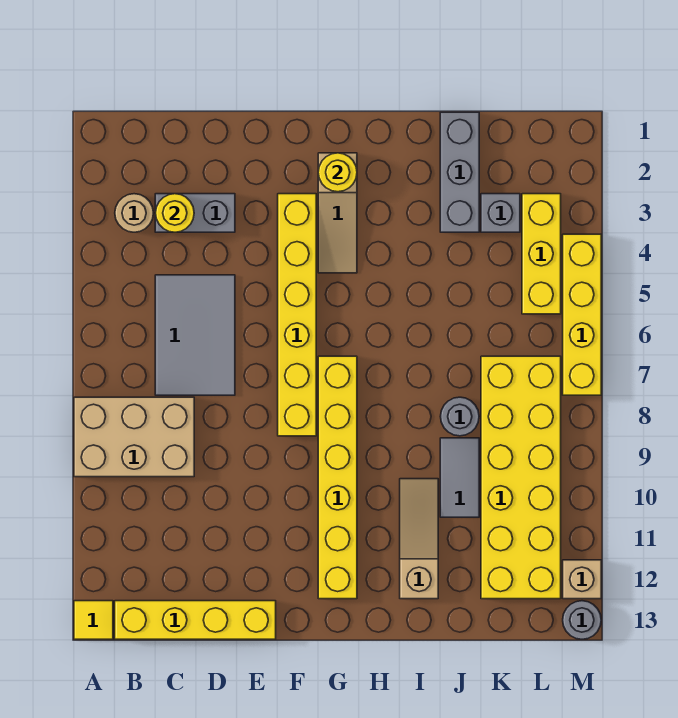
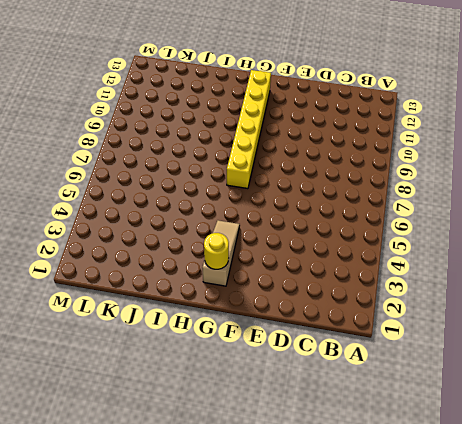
none -> tan brick A8:C9 level 1
none -> yellow tile A13 level 1
none -> tan round brick B3 level 1

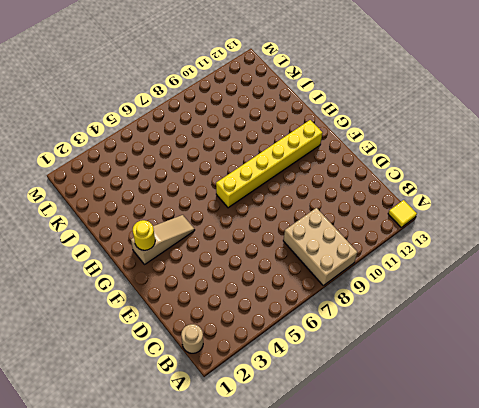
tan round brick B1 level 1 -> tan round brick B3 level 1
none -> yellow brick B13:E13 level 1
none -> grey brick C3:D3 level 1
none -> grey tile C5:D7 level 1

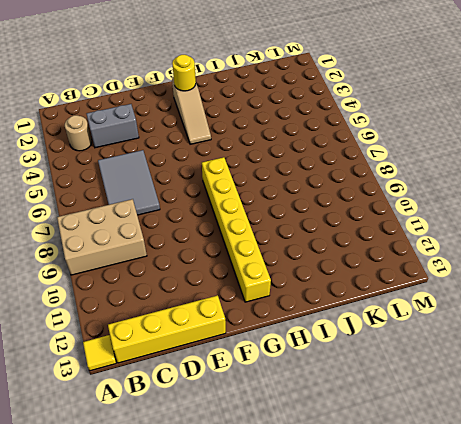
none -> yellow brick F3:F8 level 1
none -> tan slope I10:I12 level 1 top 12
none -> grey brick J1:J3 level 1

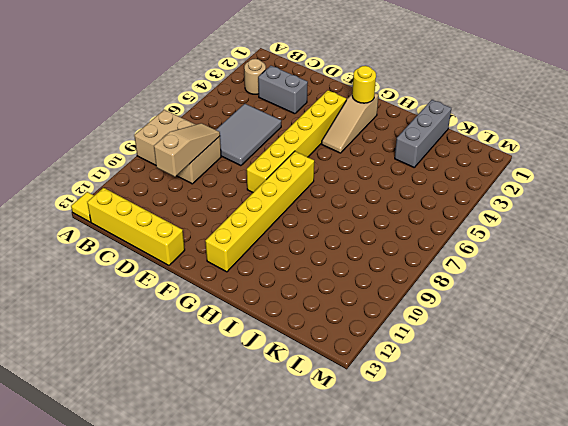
tan slope C8:C10 level 2 top 10 -> tan slope I10:I12 level 1 top 12
none -> grey round brick J8 level 1
none -> grey tile J9:J10 level 1
none -> grey brick K3 level 1

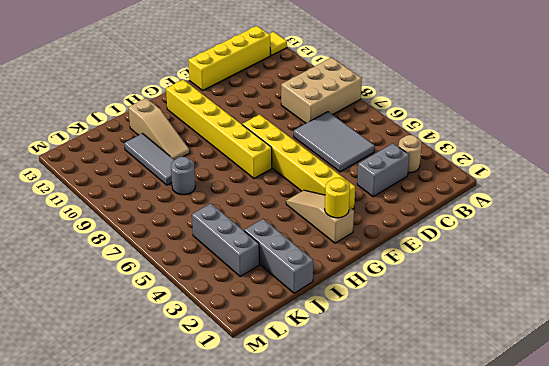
grey tile J9:J11 level 1 -> grey tile J9:J10 level 1
grey brick K3:K5 level 1 -> grey brick K3 level 1
none -> yellow brick K7:L12 level 1
none -> yellow brick L3:L5 level 1
none -> yellow brick M4:M7 level 1

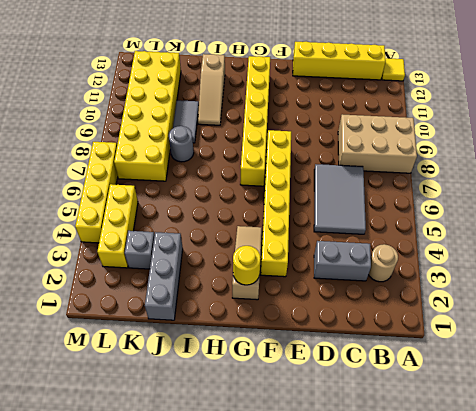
none -> tan brick M12 level 1
none -> grey round brick M13 level 1
none -> yellow round brick C3 level 2

